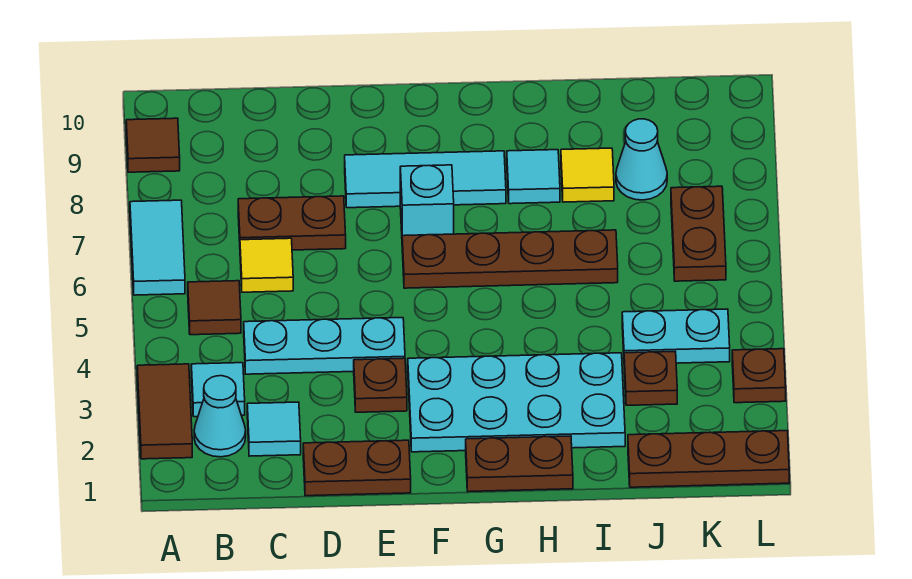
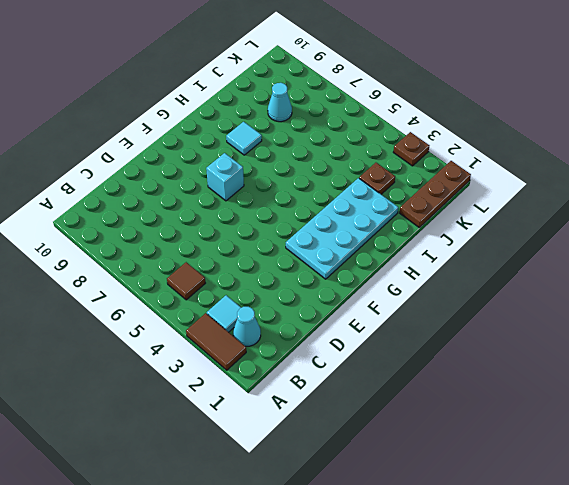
none -> cyan tile A6:A7 level 1
none -> brown tile A9 level 1
none -> cyan tile C2 level 1

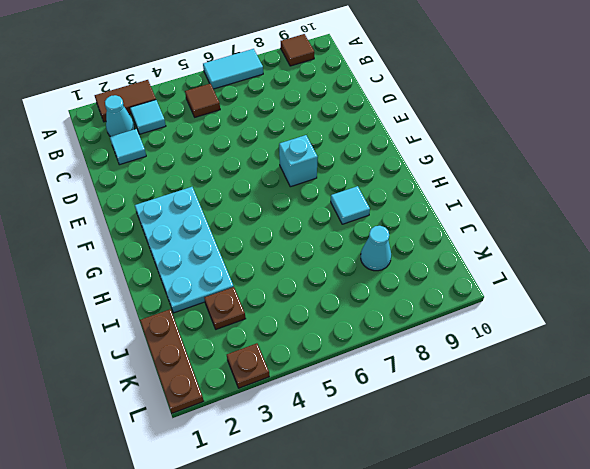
none -> cyan plate C4:E4 level 1
none -> yellow tile C6 level 1
none -> brown plate C7:D7 level 1

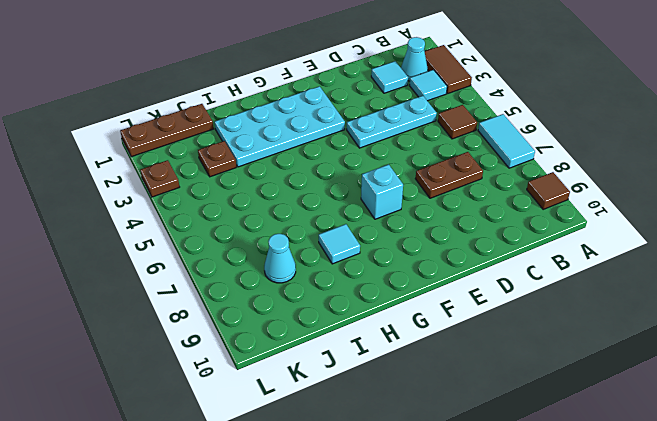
none -> yellow tile C6 level 1
none -> brown plate D1:E1 level 1
none -> brown plate E3 level 1

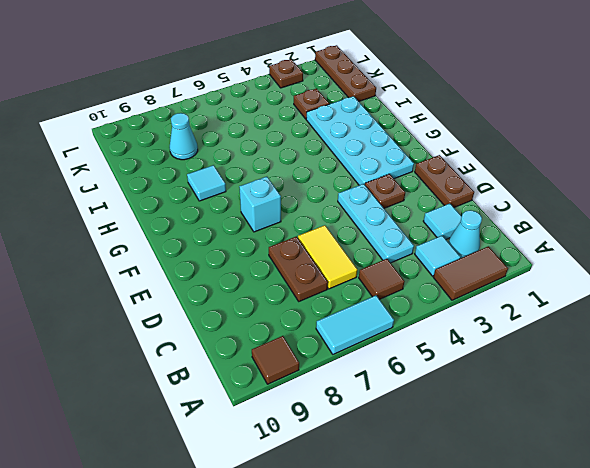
yellow tile C6:D6 level 1 -> yellow tile C6 level 1
none -> cyan tile E8:G8 level 1
none -> brown plate F6:I6 level 1
none -> brown plate G1:H1 level 1

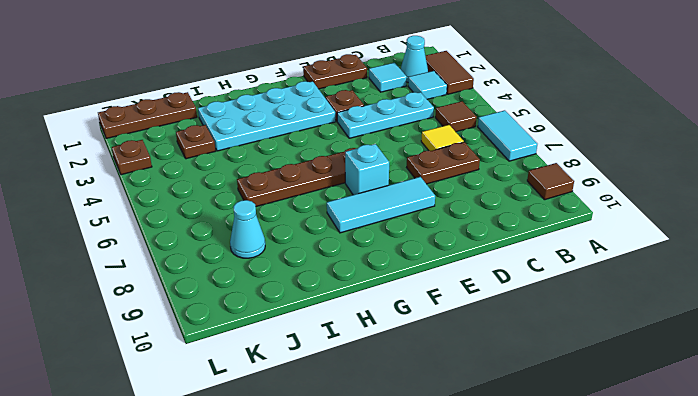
none -> brown plate G1:H1 level 1
none -> cyan tile H8 level 1
none -> yellow tile I8 level 1

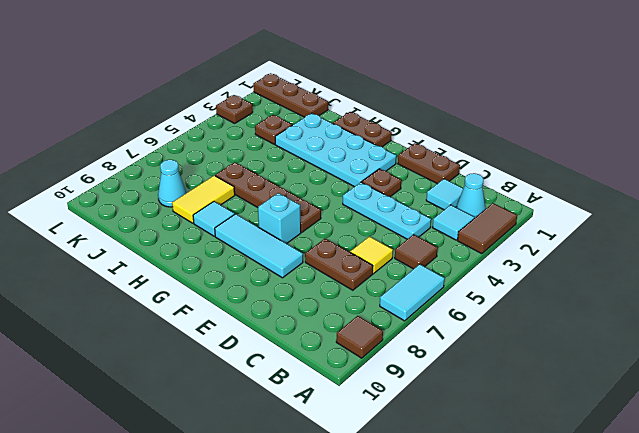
yellow tile I7:I8 level 1 -> yellow tile I8 level 1
none -> cyan plate J4:K4 level 1
none -> brown plate K6:K7 level 1

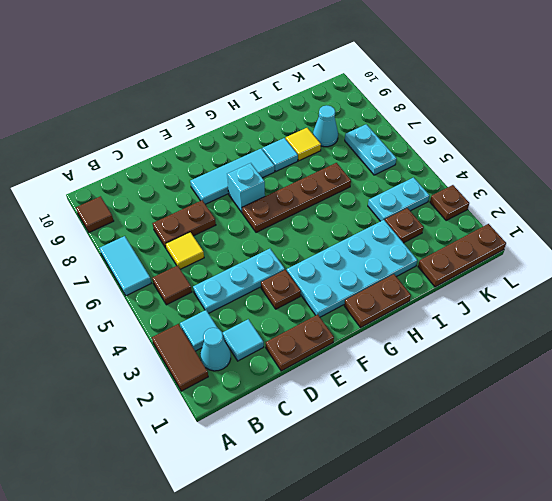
cyan plate K6:K7 level 1 -> brown plate K6:K7 level 1

